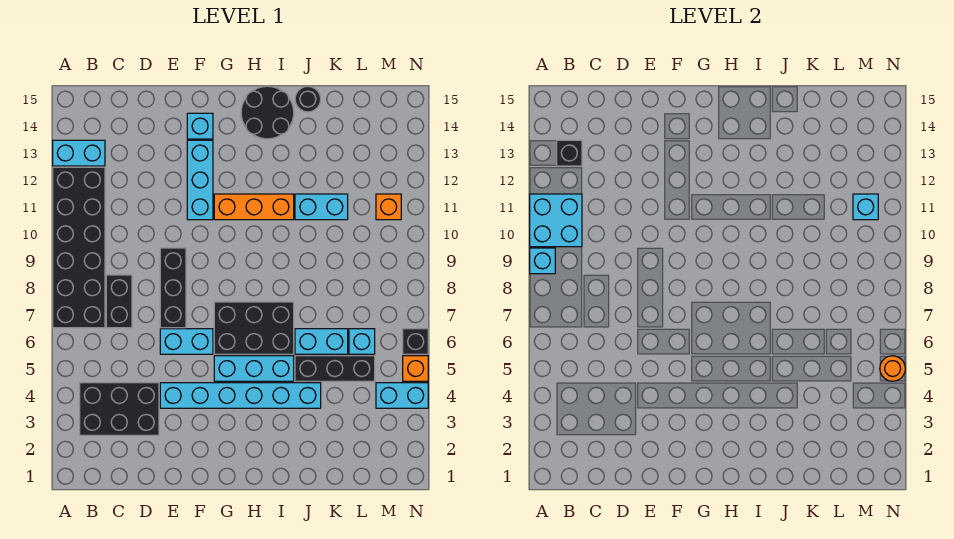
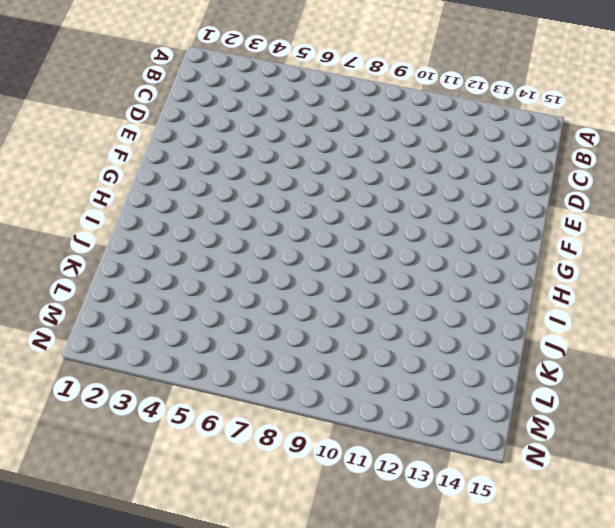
none -> black brick A7:B12 level 1
none -> cyan brick A13:B13 level 1
none -> black brick B3:D4 level 1

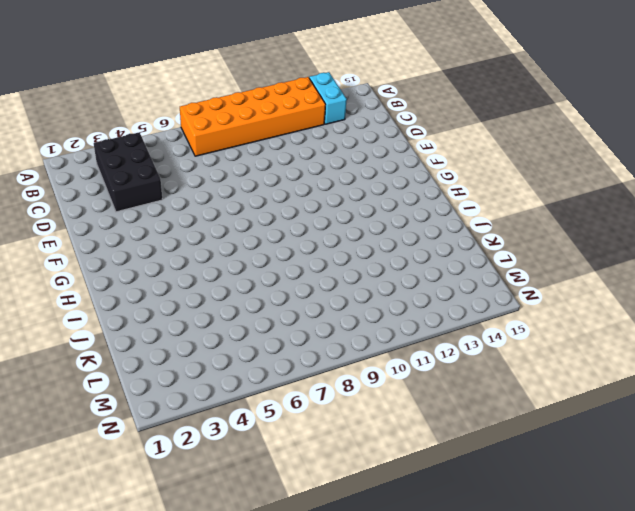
orange brick A7:B12 level 1 -> black brick A7:B12 level 1
none -> black brick C7:C8 level 1
none -> cyan brick E4:J4 level 1
none -> cyan brick E6:F6 level 1

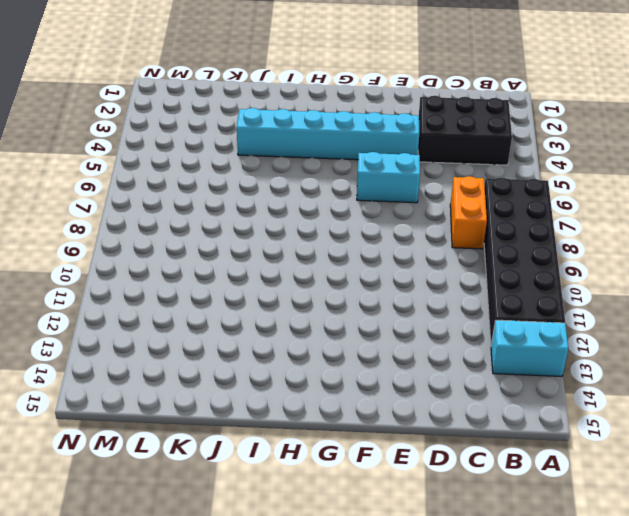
orange brick C7:C8 level 1 -> black brick C7:C8 level 1
none -> black brick E7:E9 level 1
none -> cyan brick F11:F13 level 1
none -> cyan brick F14 level 1

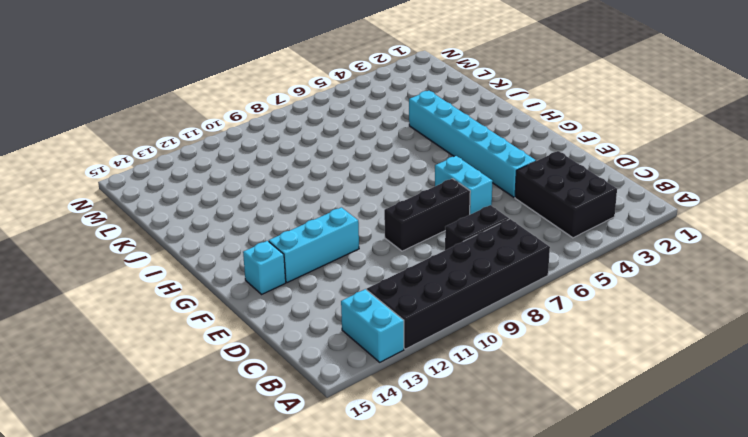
none -> cyan brick G5:I5 level 1
none -> black brick G6:I7 level 1
none -> orange brick G11:I11 level 1

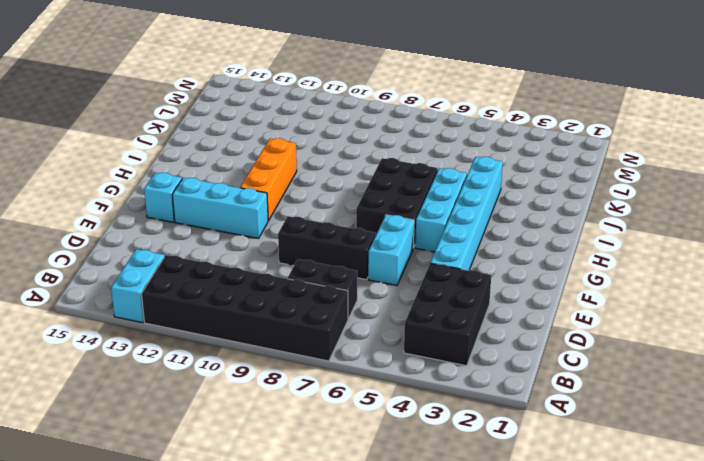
none -> black round brick H14:I15 level 1
none -> black brick J5:L5 level 1
none -> cyan brick J6:K6 level 1

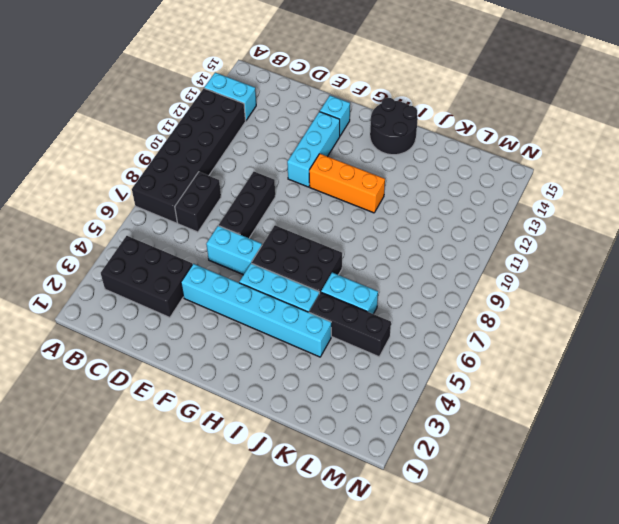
none -> cyan brick J11:K11 level 1
none -> black round brick J15 level 1
none -> cyan brick L6 level 1

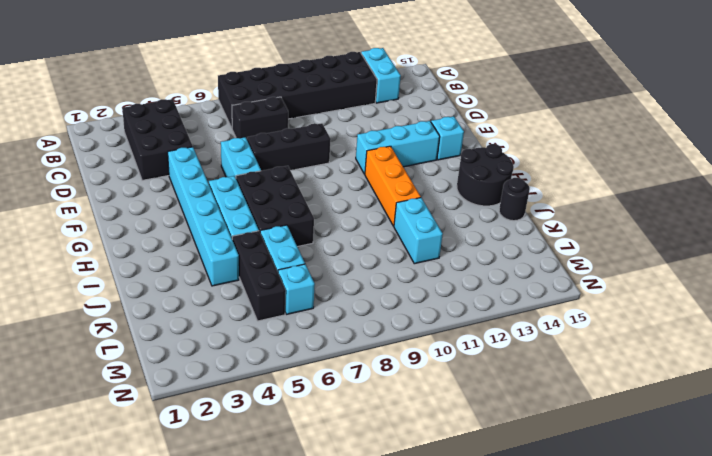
none -> cyan brick M4:N4 level 1
none -> orange brick M11 level 1
none -> orange brick N5 level 1

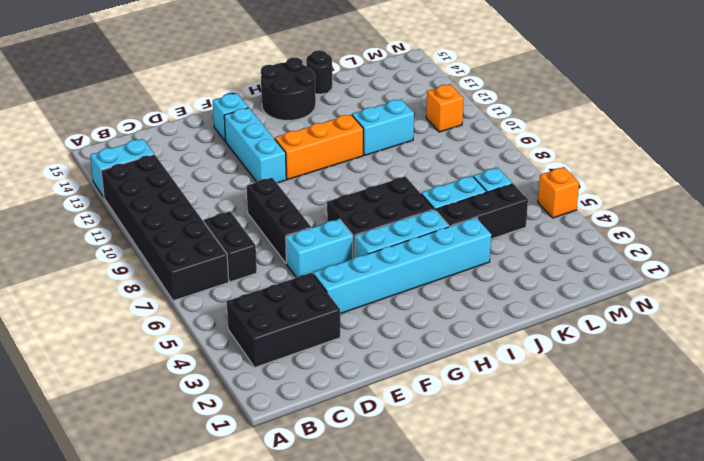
none -> cyan brick M4:N4 level 1
none -> black brick N6 level 1
none -> cyan brick A9 level 2

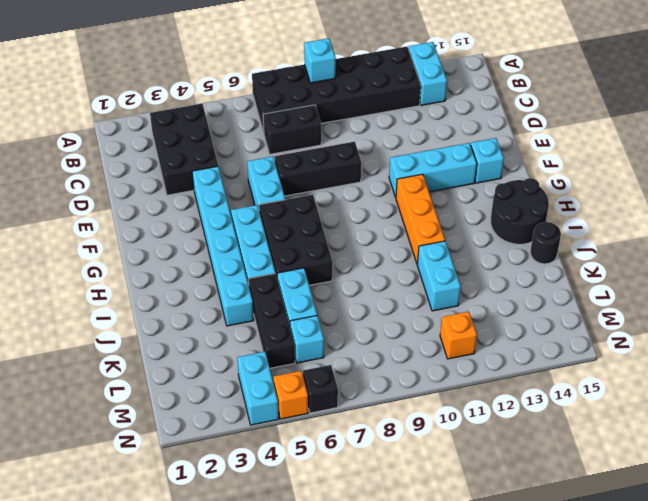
none -> cyan brick A10:B11 level 2
none -> black brick B13 level 2
none -> cyan brick M11 level 2

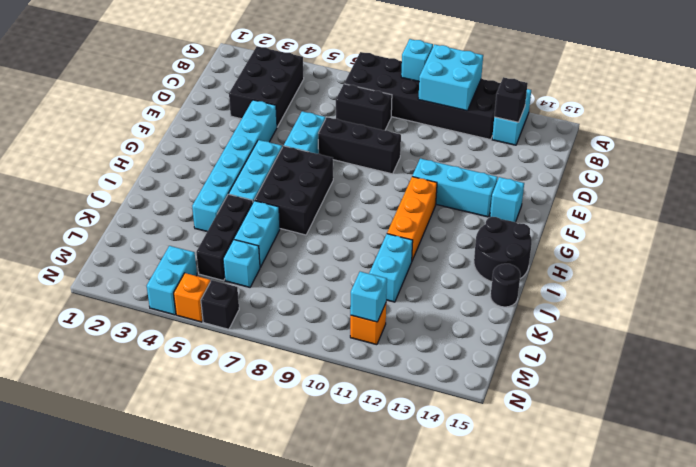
none -> orange round brick N5 level 2

